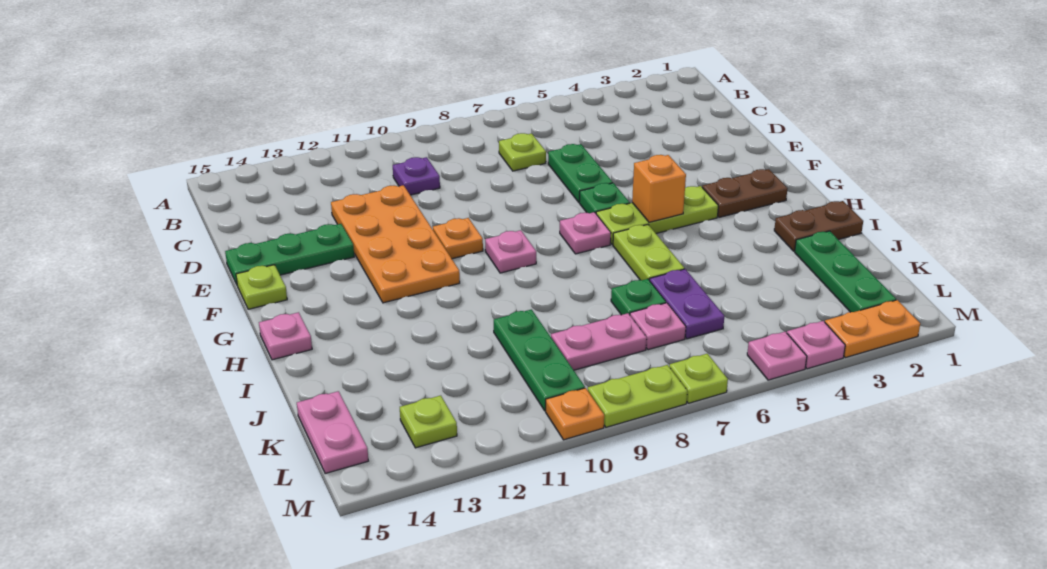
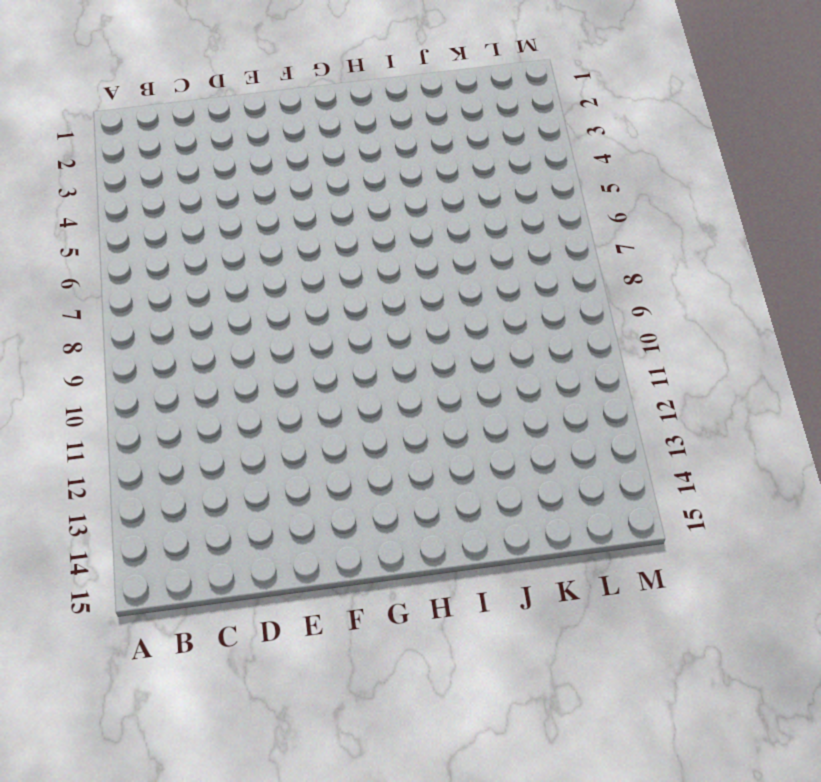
none -> lime plate C7 level 1
none -> purple plate C10 level 1
none -> green plate D6:E6 level 1
none -> orange plate D11:G12 level 1

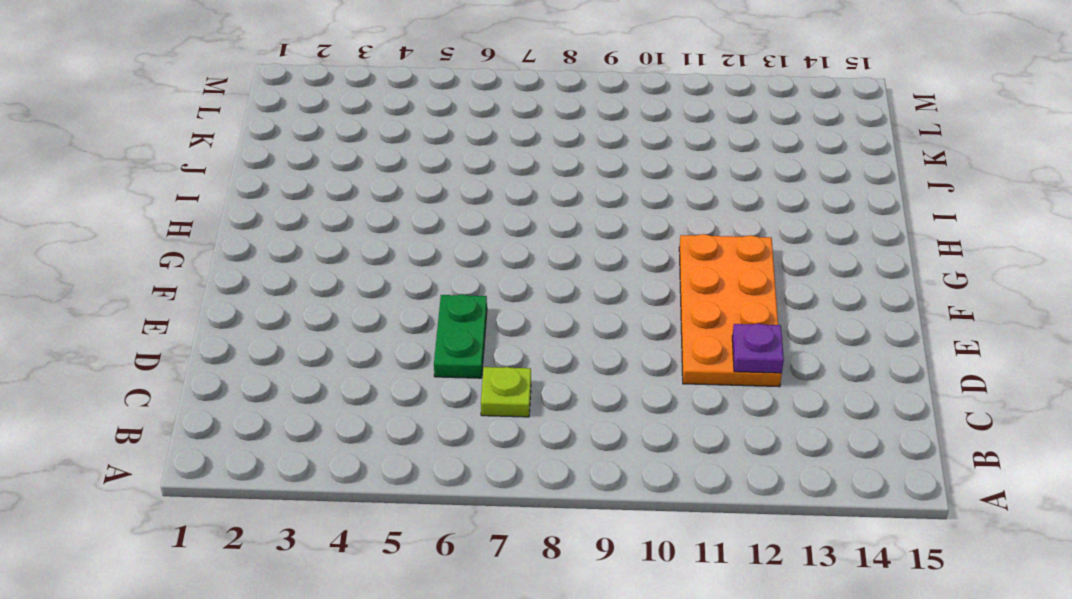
purple plate D12 level 2 -> purple plate C10 level 1
none -> green plate E13:E15 level 1
none -> green plate F6 level 1
none -> orange plate F10 level 1
none -> lime plate F15 level 1

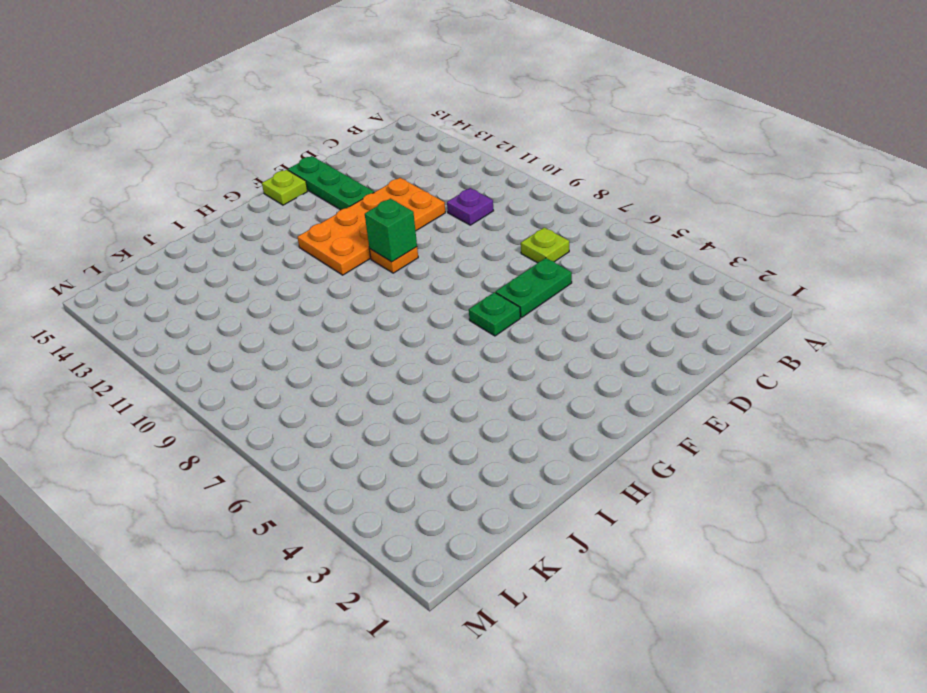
green brick F10 level 2 -> none
none -> brown plate G2:G3 level 1
none -> lime plate G4:G6 level 1
none -> pink plate G7 level 1
none -> pink plate G9 level 1

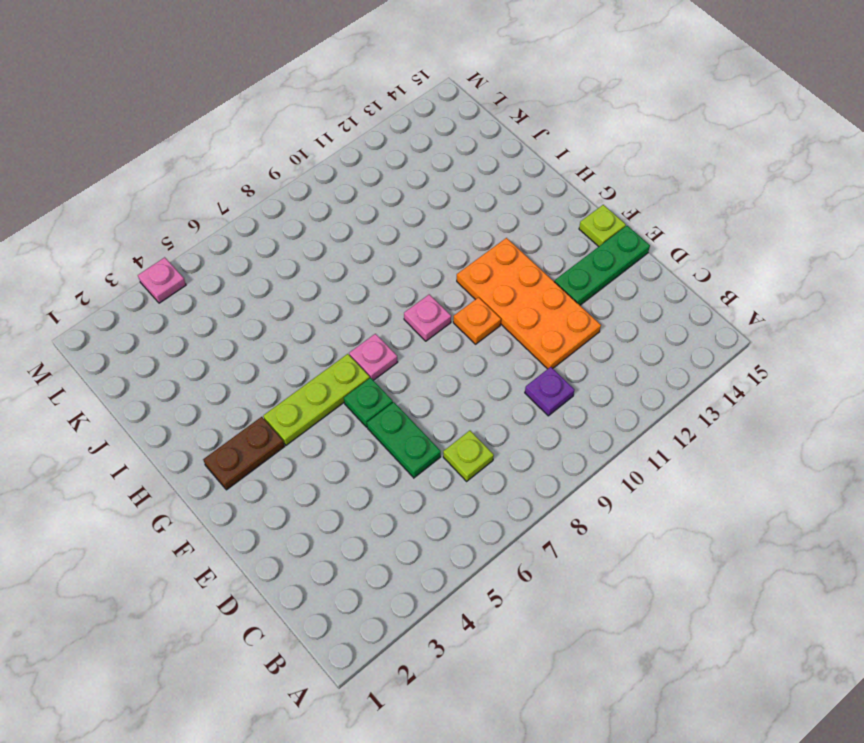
none -> lime plate H6:I6 level 1
none -> pink plate H15 level 1
none -> brown plate I1:I2 level 1
none -> green plate J2:L2 level 1

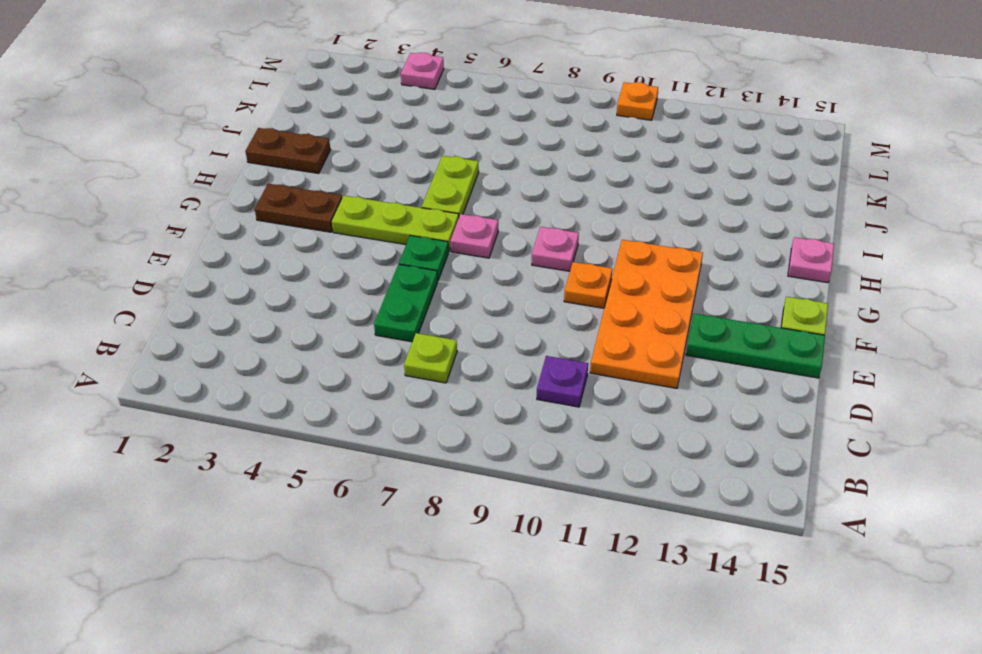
none -> green plate J2:L2 level 1
none -> purple plate J6:K6 level 1
none -> green plate J7 level 1
none -> green plate J10:L10 level 1

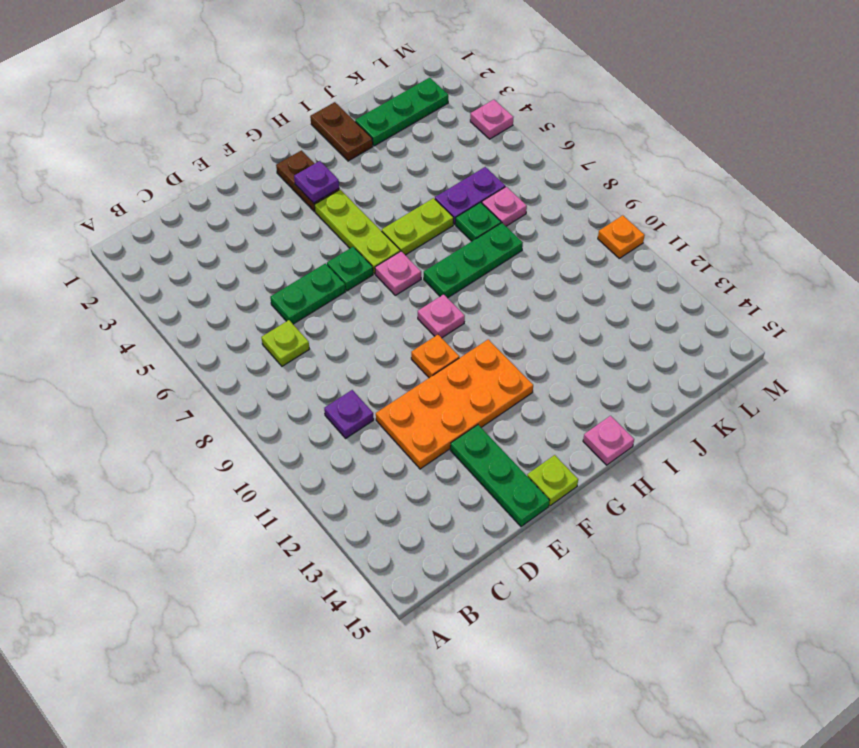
purple plate G3 level 2 -> none
green plate H8:J8 level 1 -> green plate J10:L10 level 1
none -> pink plate K8:K9 level 1
none -> pink plate K15:L15 level 1
none -> lime plate L13 level 1
none -> orange plate M2:M3 level 1

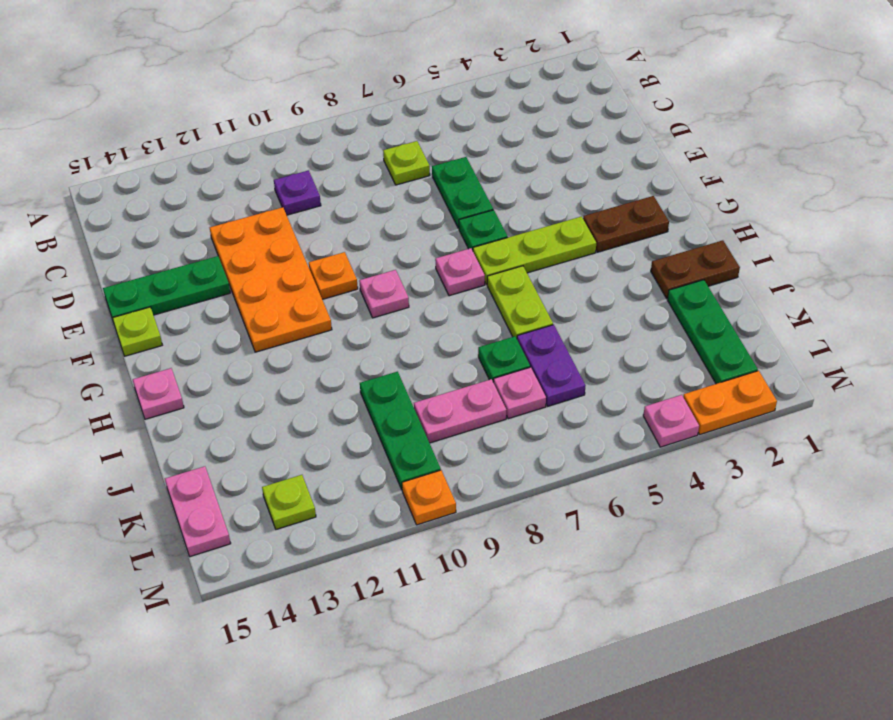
none -> pink plate M5 level 1
none -> lime plate M7 level 1
none -> lime plate M8:M9 level 1
none -> orange brick G5 level 2

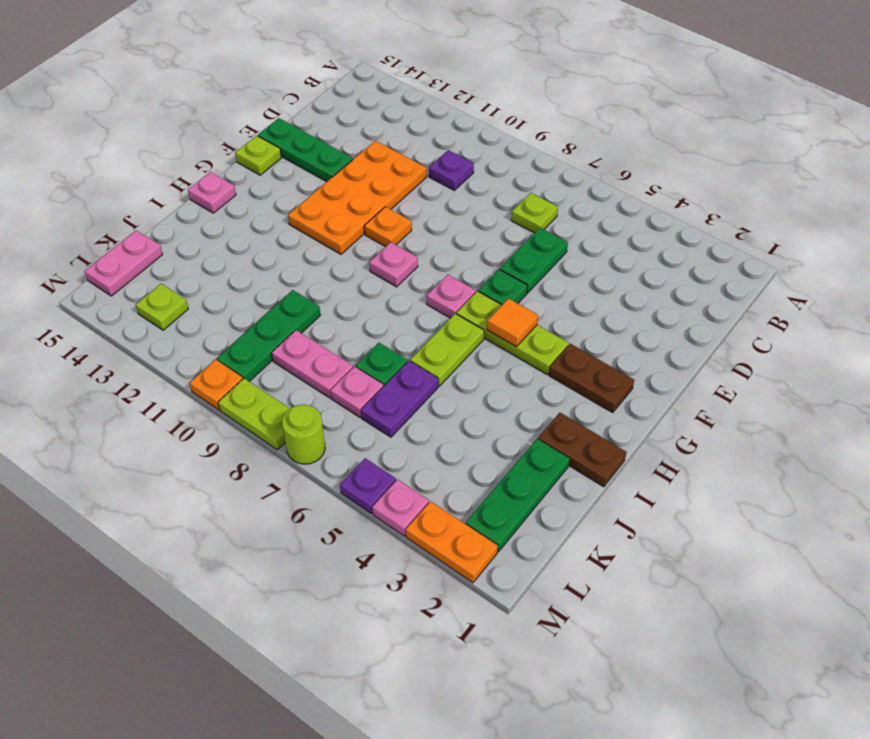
orange tile G5 level 2 -> orange brick G5 level 2
purple plate M5 level 1 -> pink plate M5 level 1
lime round brick M7 level 1 -> lime plate M7 level 1

